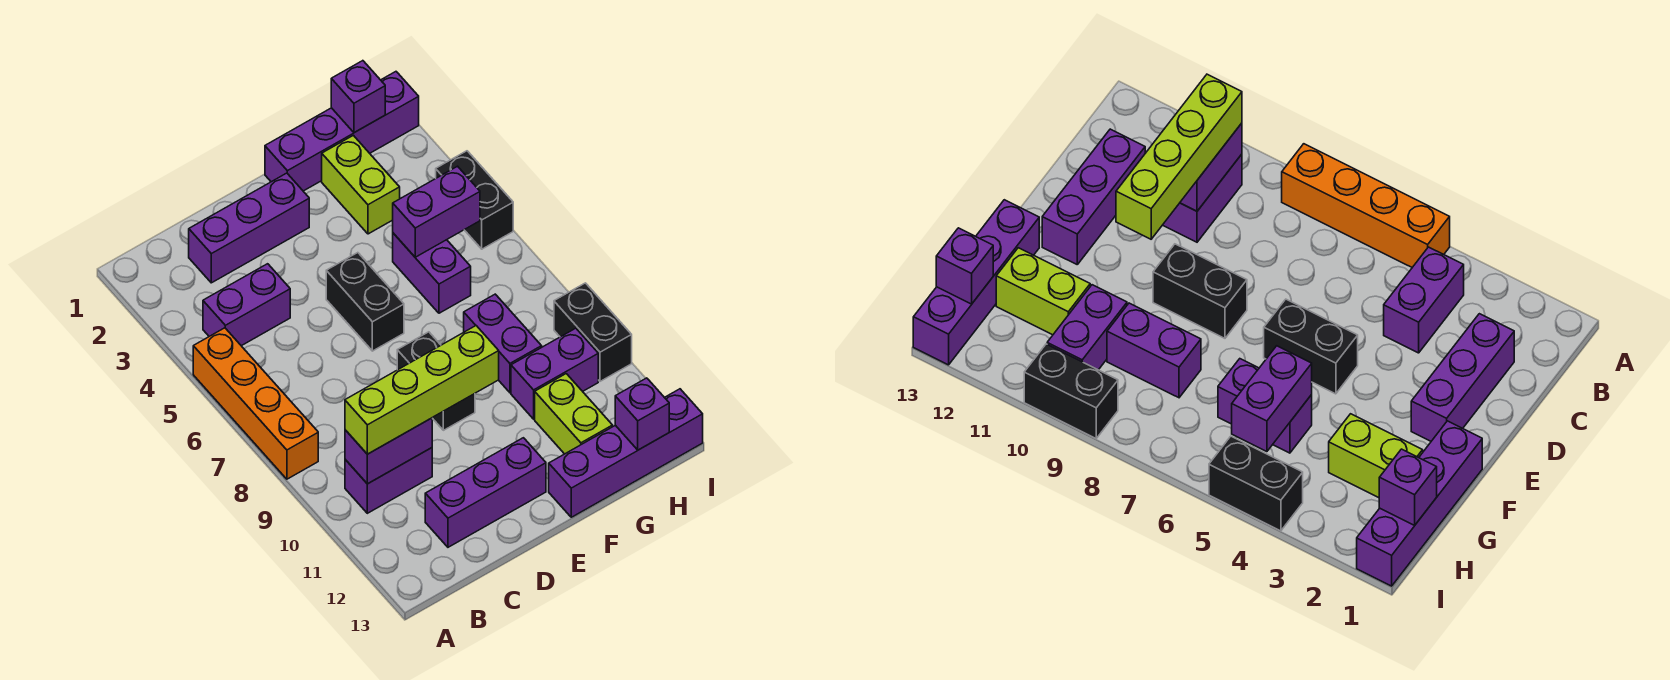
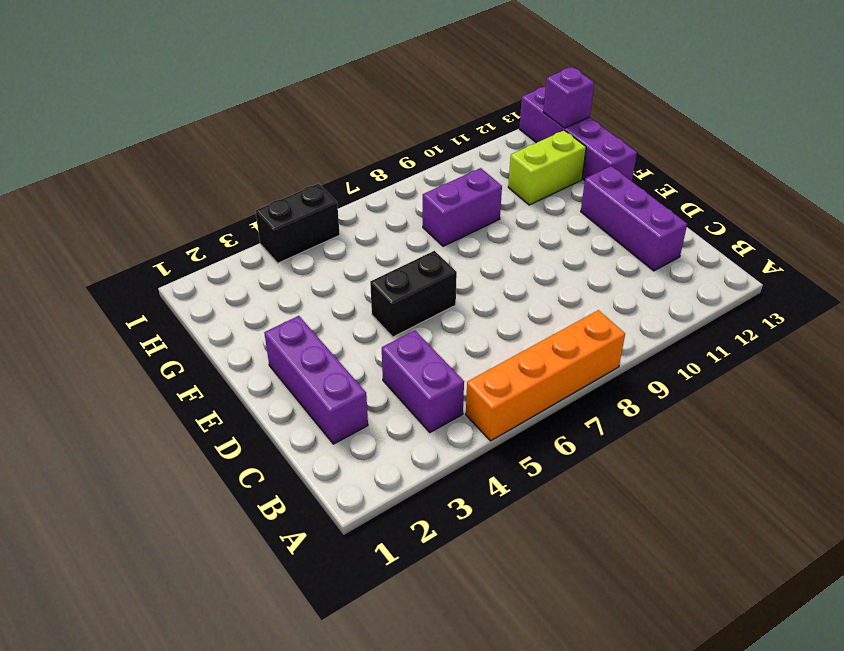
none -> purple brick B10:C10 level 1
none -> black brick E8:E9 level 1
none -> purple brick F1:I1 level 1

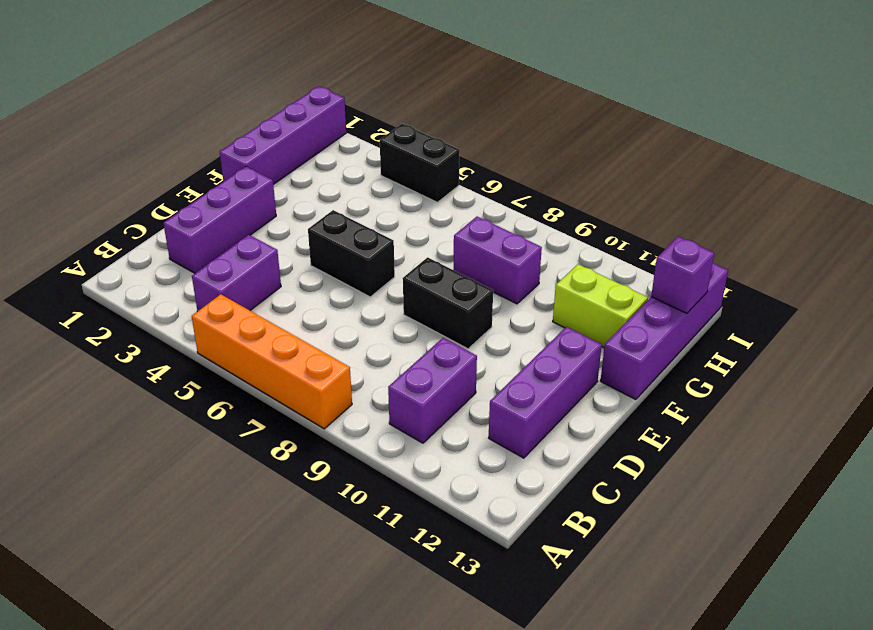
none -> lime brick G2:G3 level 1
none -> purple brick G5:G6 level 1
none -> purple brick G10:H10 level 1

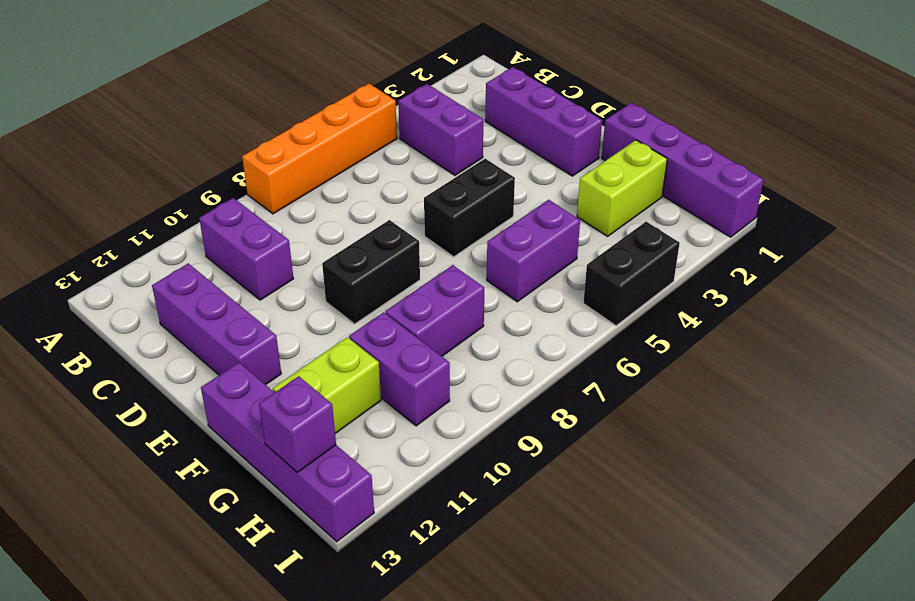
none -> black brick I9:I10 level 1
none -> purple brick B10:C10 level 2
none -> purple brick G5:H5 level 2

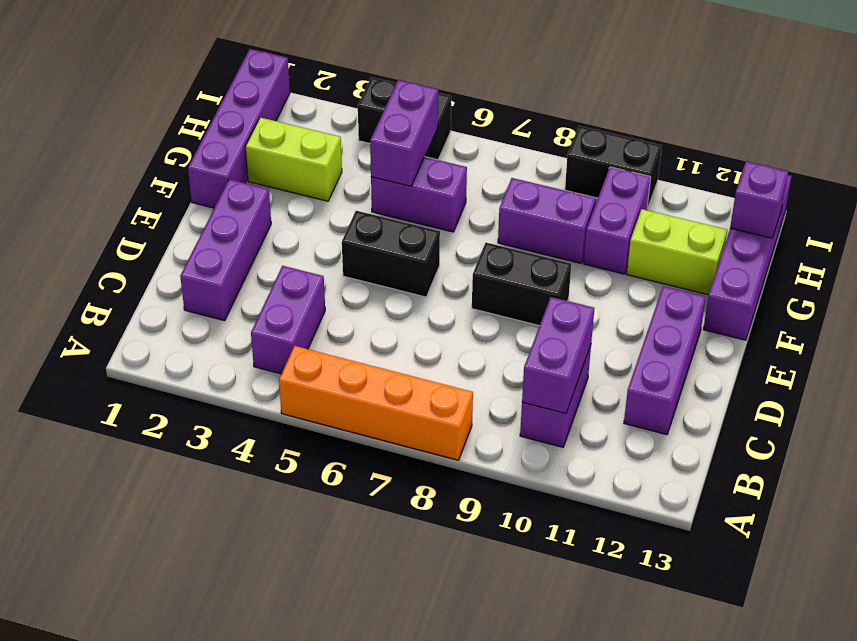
none -> purple brick H1 level 2
none -> lime brick B10:E10 level 3

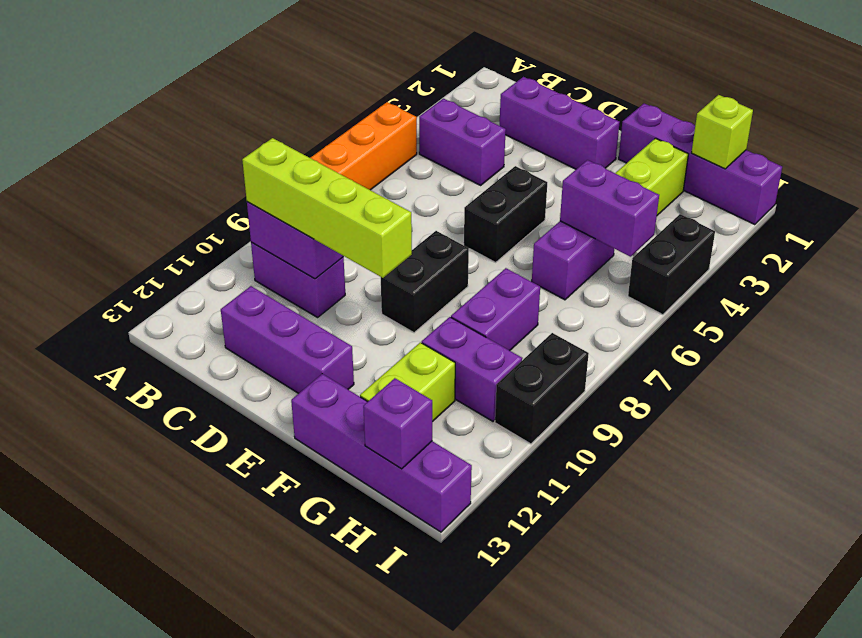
lime brick H1 level 2 -> purple brick H1 level 2

